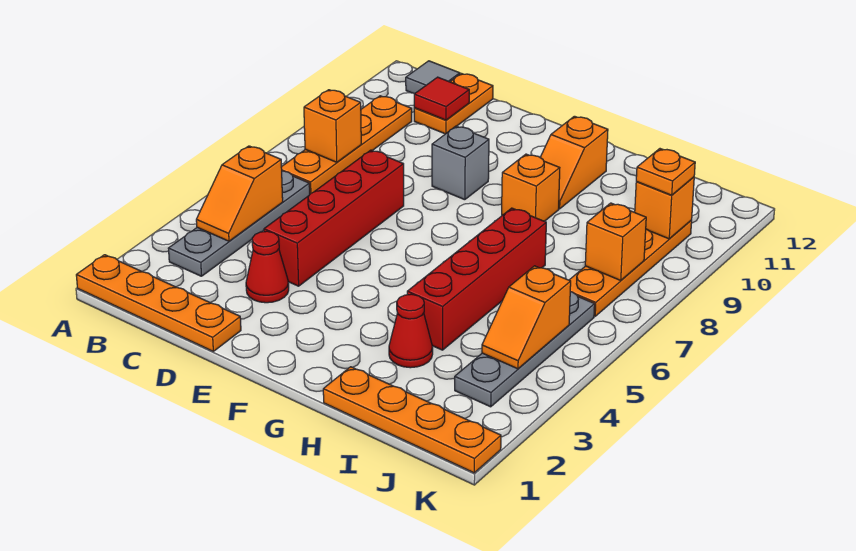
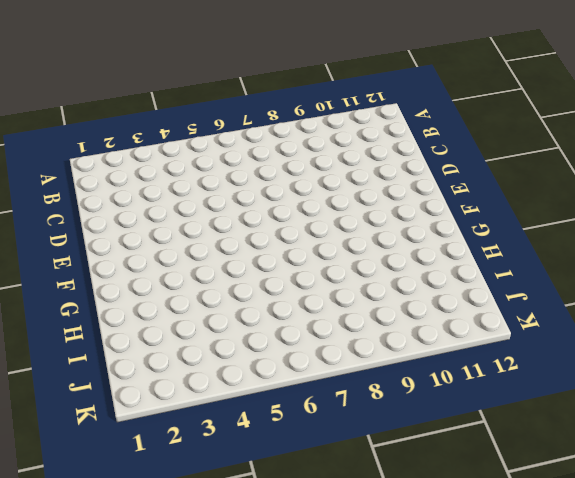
none -> orange plate A1:D1 level 1
none -> grey plate B3:B6 level 1
none -> orange plate B7:B10 level 1

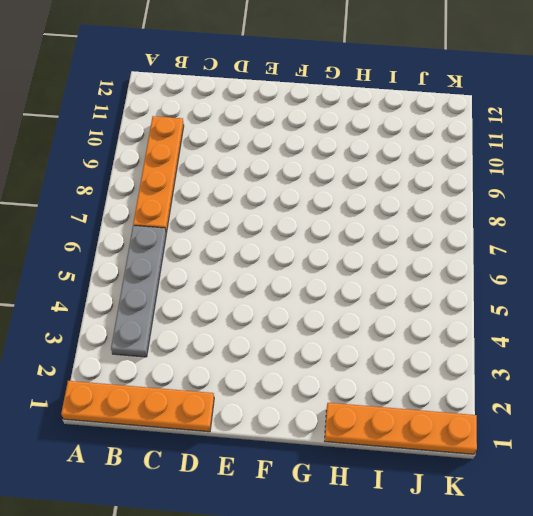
none -> grey tile B12 level 1
none -> orange plate C11:C12 level 1
none -> red cone D3 level 1

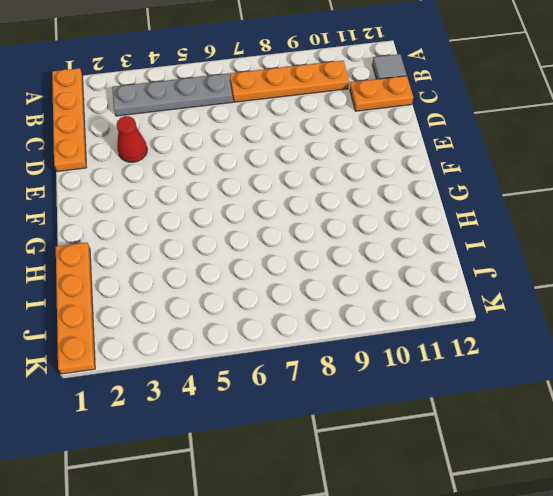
none -> red brick D4:D7 level 1
none -> grey brick E9 level 1
none -> orange brick G9 level 1

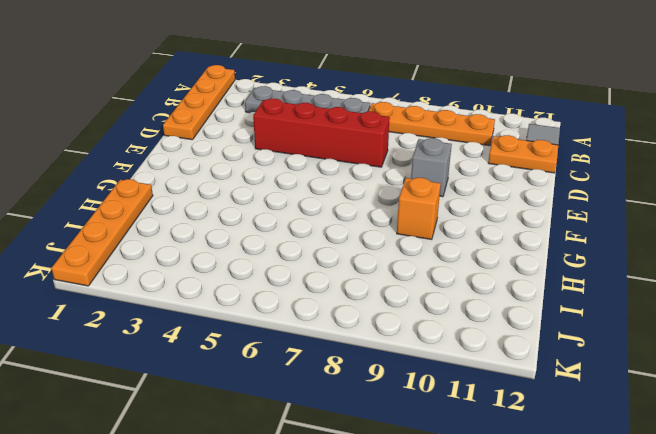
none -> red cone D3 level 1
none -> orange slope G10:G11 level 1 top 11
none -> red cone H3 level 1

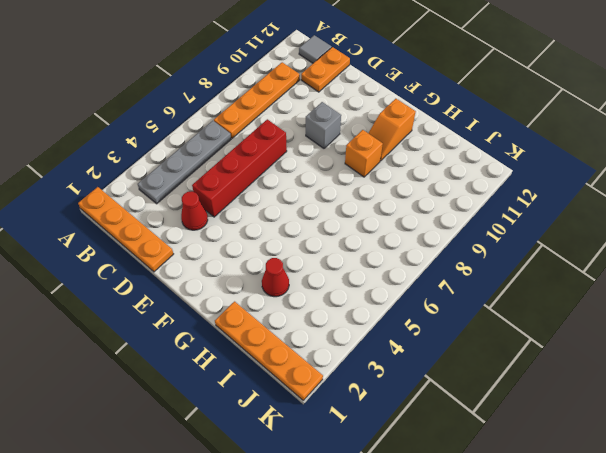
none -> red brick H4:H7 level 1
none -> grey plate J3:J6 level 1
none -> orange plate J7:J10 level 1

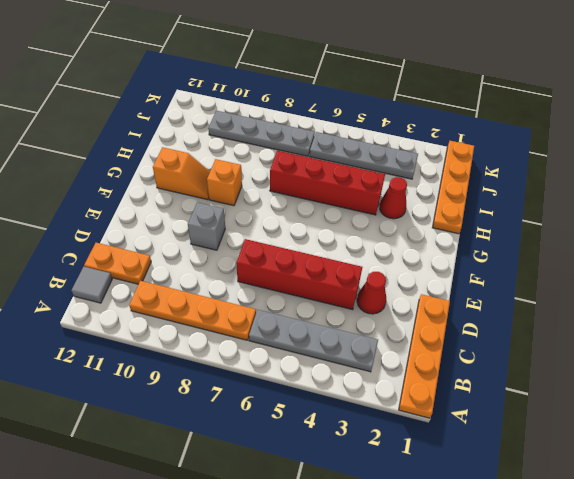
grey plate J7:J10 level 1 -> orange plate J7:J10 level 1
none -> orange slope B4:B5 level 2 top 5
none -> orange brick B8 level 2
none -> red tile C11 level 2

